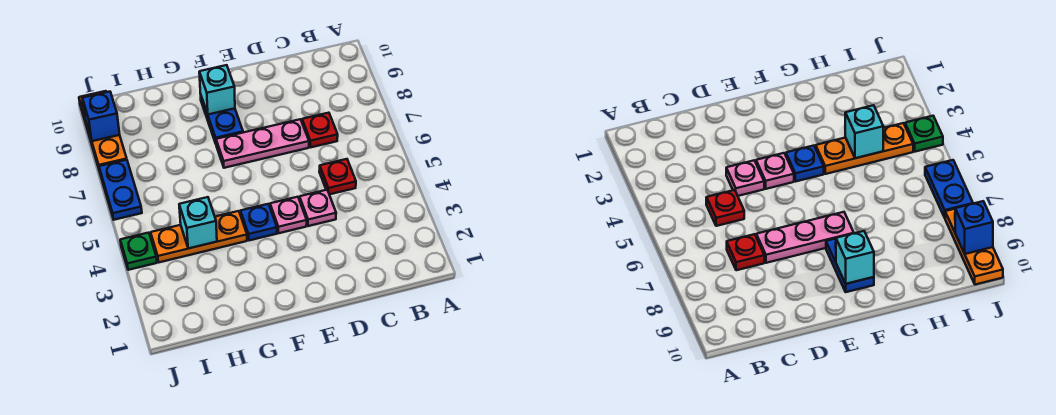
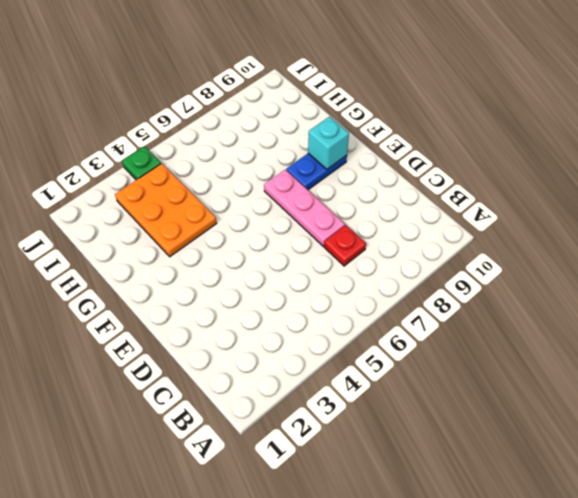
orange plate G3:I4 level 1 -> orange plate G4:I4 level 1
none -> red plate C5 level 1
none -> pink plate D4 level 1
none -> pink plate E4 level 1

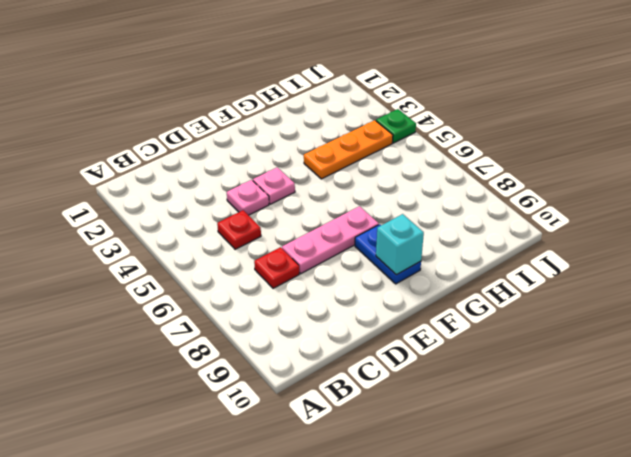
none -> blue plate F4 level 1
none -> blue plate J6:J7 level 1
none -> orange plate J8:J10 level 1

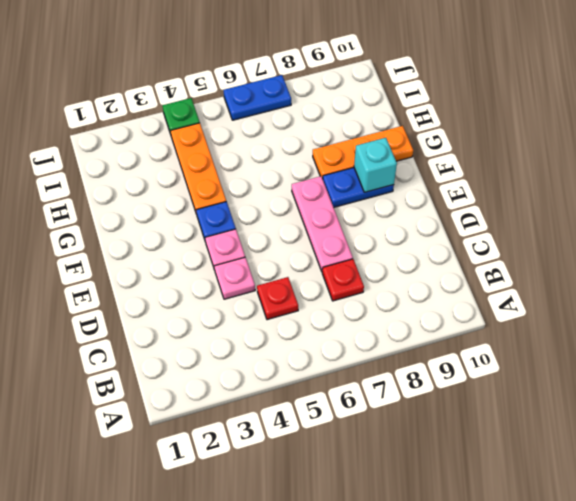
orange plate G8:G10 level 1 -> orange plate J8:J10 level 1
none -> cyan brick H4 level 2
none -> blue brick J9 level 2

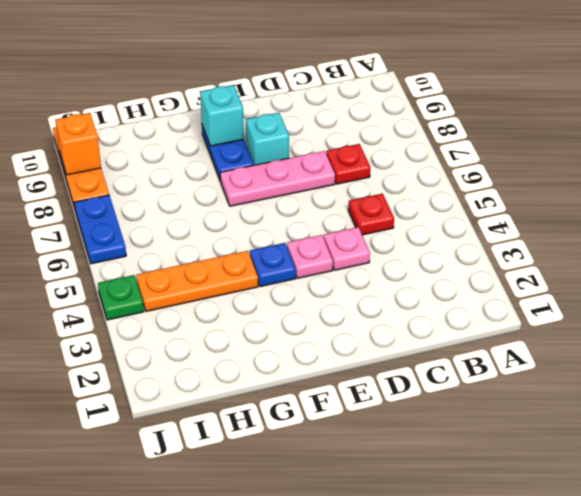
cyan brick E8 level 1 -> cyan brick H4 level 2
orange brick J9 level 2 -> blue brick J9 level 2

